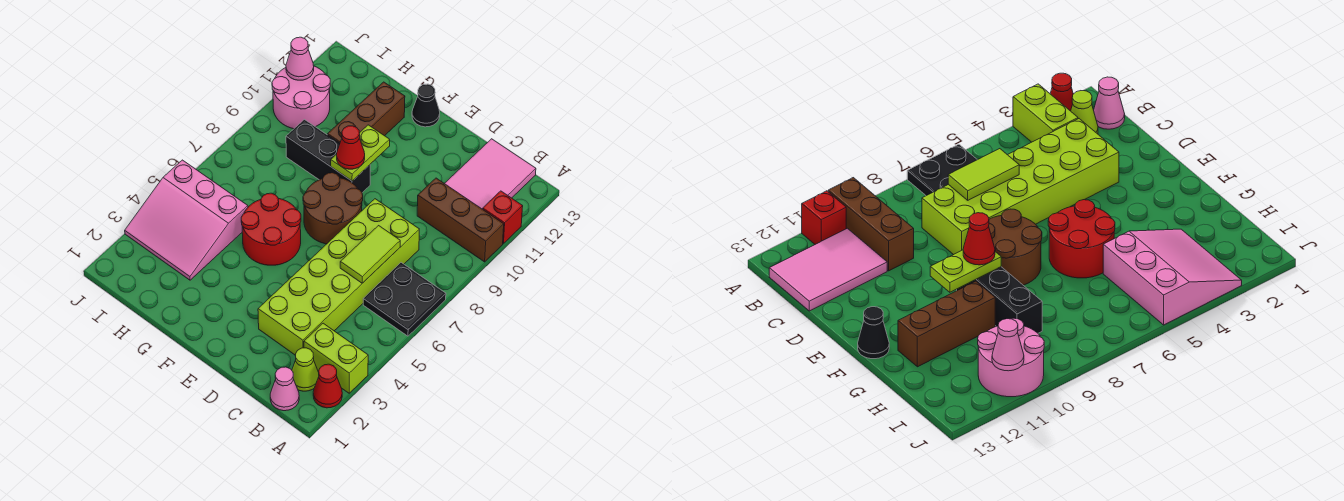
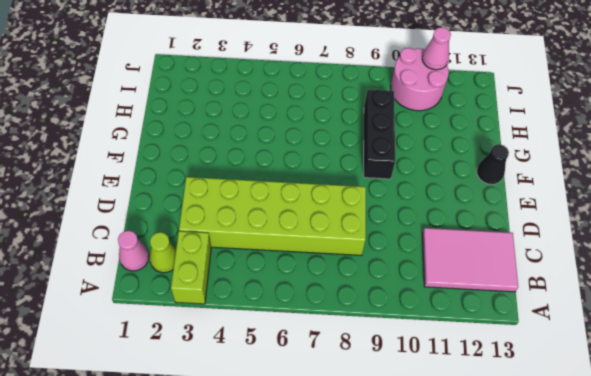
none -> red cone A2 level 1
none -> black plate A6:B7 level 1
none -> brown brick A10:C10 level 1

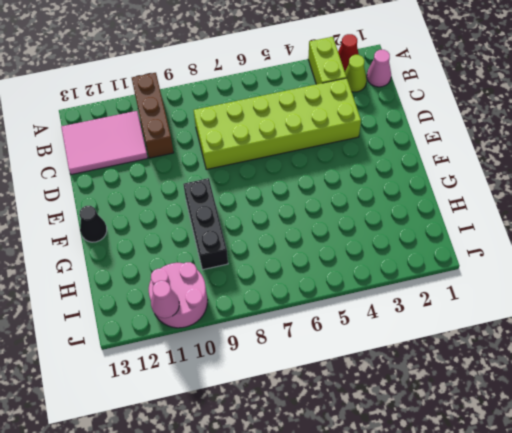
none -> black plate A6:B7 level 1
none -> red brick A11 level 1
none -> brown round brick E7:F8 level 1

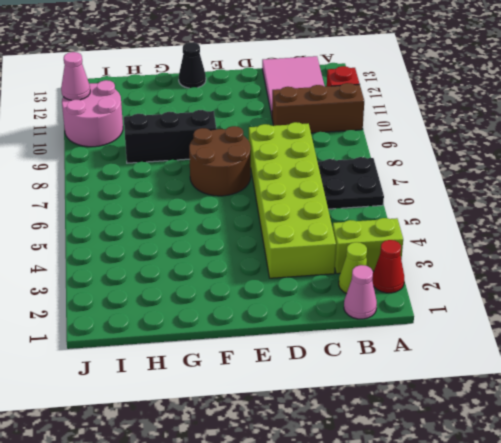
none -> red round brick F5:G6 level 1
none -> brown brick G10:G12 level 1
none -> pink slope H3:J5 level 1 top 5

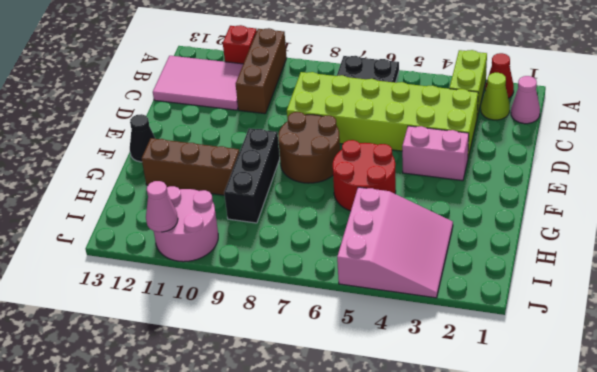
pink brick E3:E4 level 1 -> none
none -> lime tile C6:C7 level 2
none -> lime plate F9:F10 level 2
none -> red cone F9 level 3

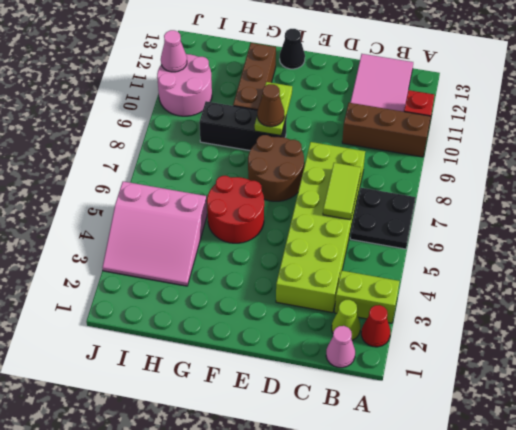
brown cone F9 level 3 -> red cone F9 level 3

